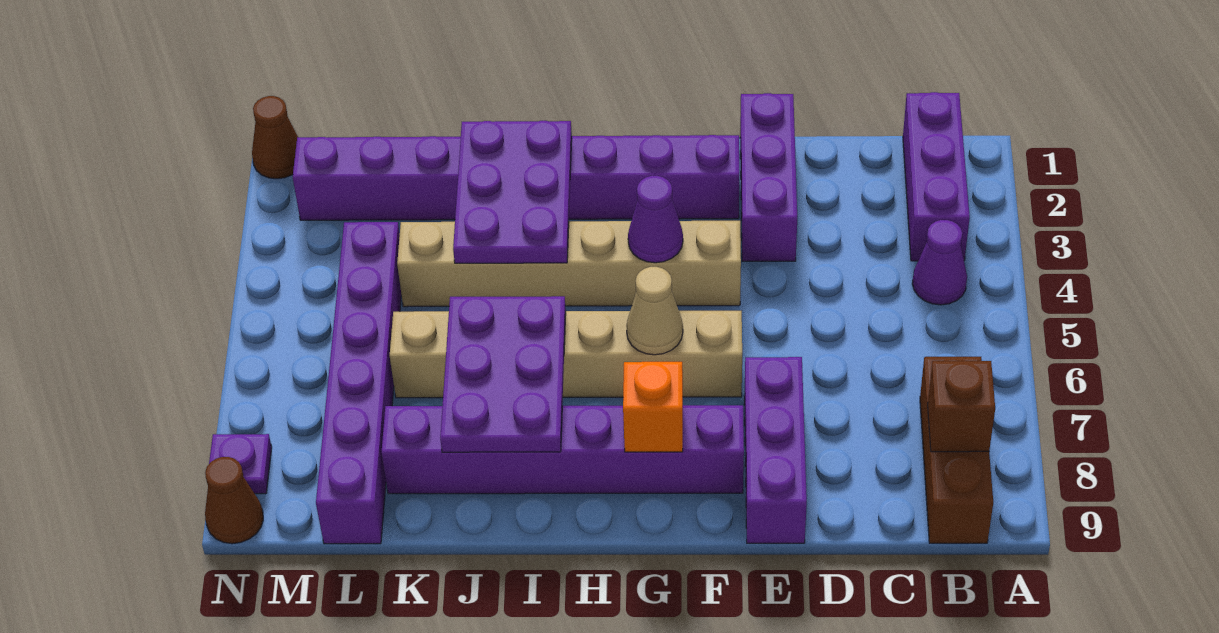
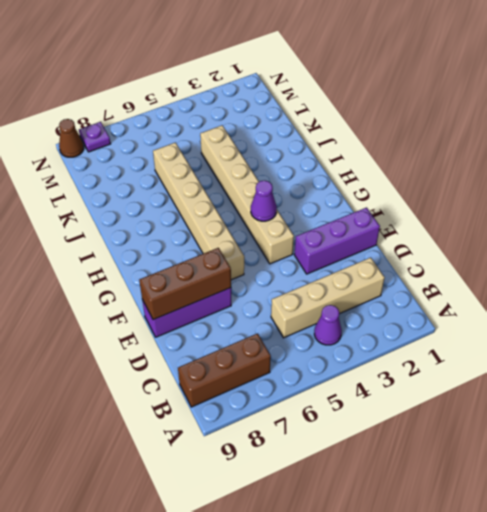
tan brick C2:C5 level 1 -> none
brown brick E7:E9 level 2 -> none
none -> purple brick B1:B3 level 1
none -> purple brick F2:M2 level 1
none -> purple brick F8:K8 level 1

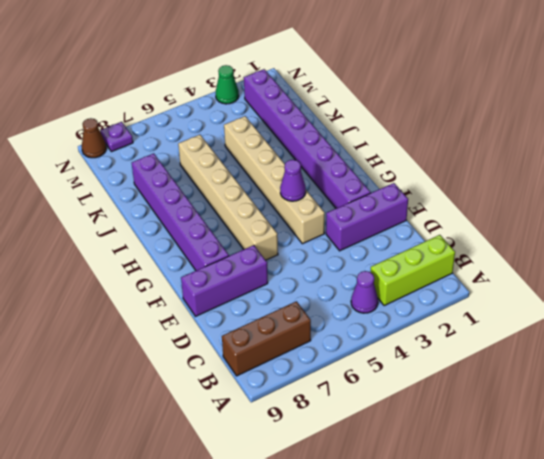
lime brick B1:B3 level 1 -> purple brick B1:B3 level 1
green cone N3 level 1 -> none
none -> purple brick L4:L9 level 1
none -> brown cone N1 level 1
none -> brown brick B8 level 2

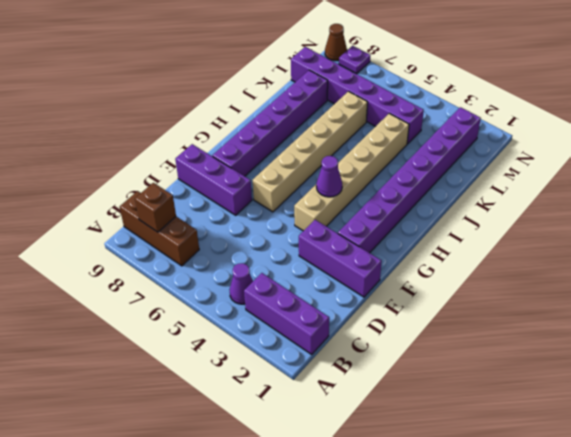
none -> brown cone N1 level 1
none -> tan cone G6 level 2
none -> orange brick G8 level 2

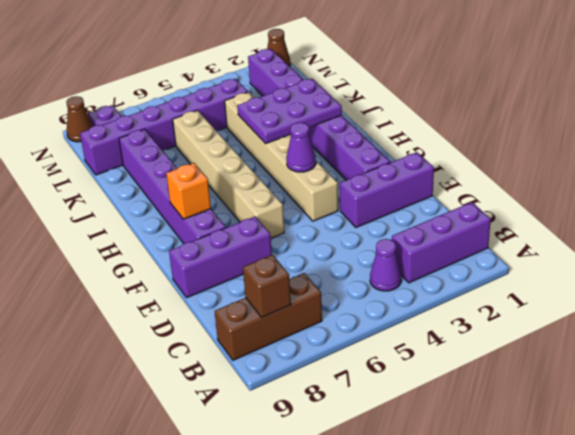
none -> tan cone G6 level 2
none -> purple plate I6:J8 level 2

